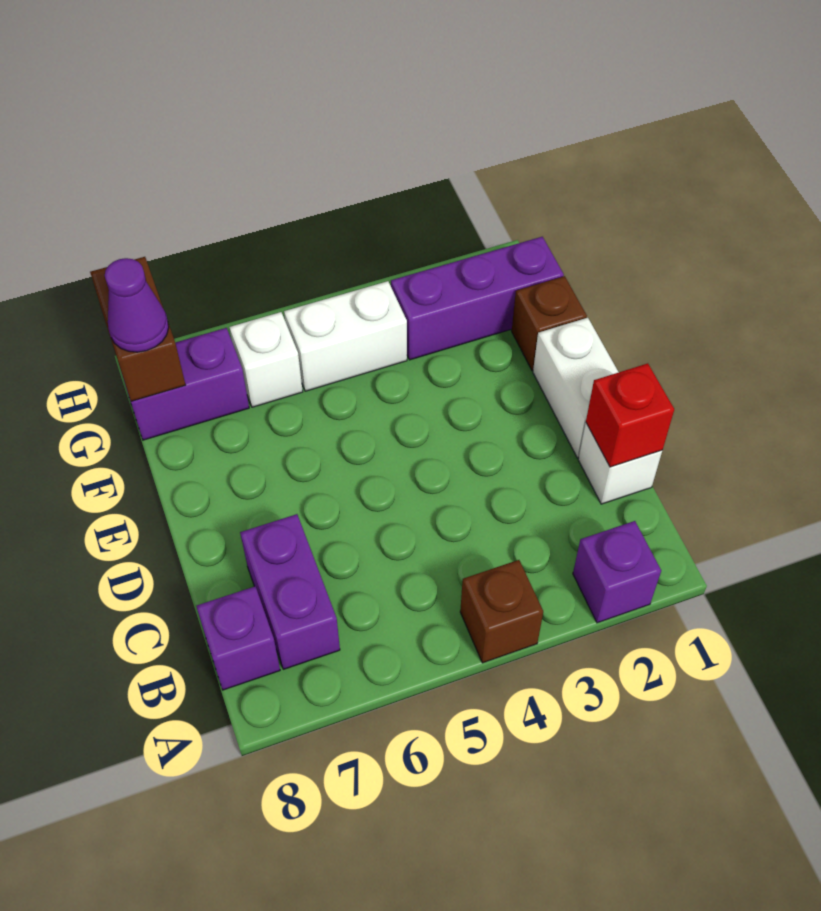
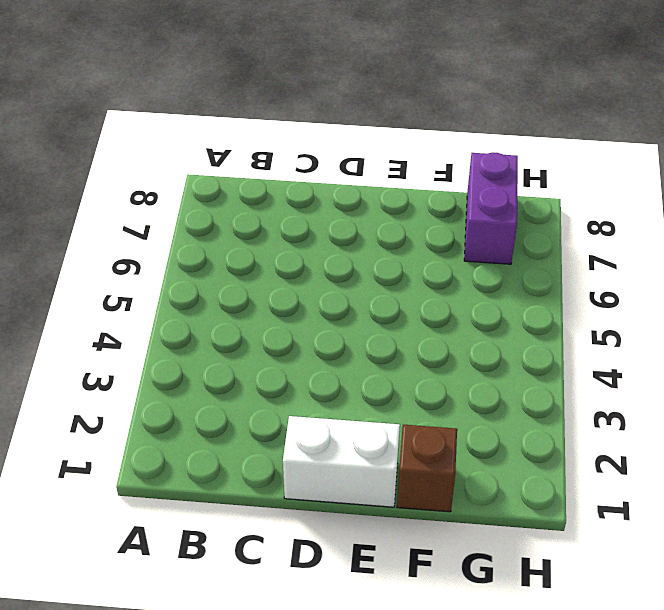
none -> purple brick A2 level 1
none -> brown brick A4 level 1
none -> purple brick B7:C7 level 1

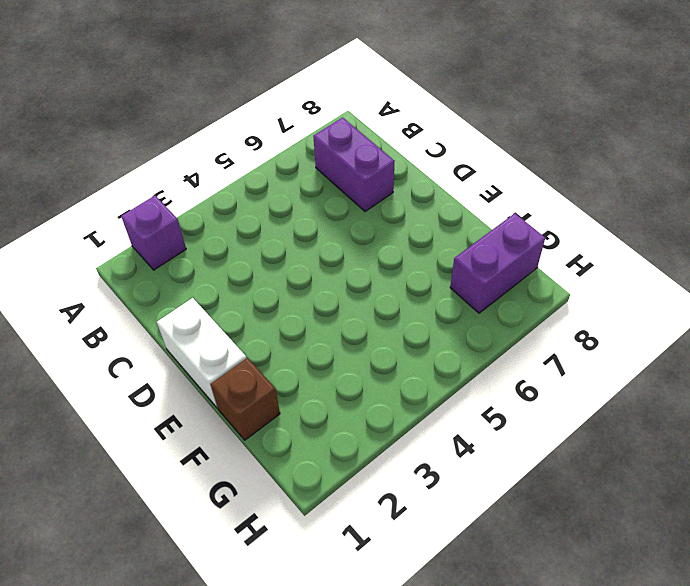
none -> brown brick A4 level 1
none -> purple brick B8 level 1
none -> white brick C1 level 1

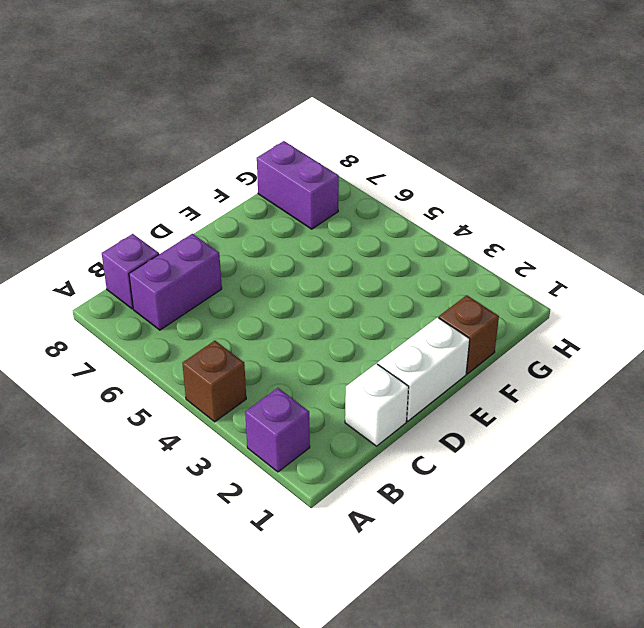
none -> purple brick G1:G3 level 1
none -> white brick G4:G5 level 1
none -> white brick G6 level 1

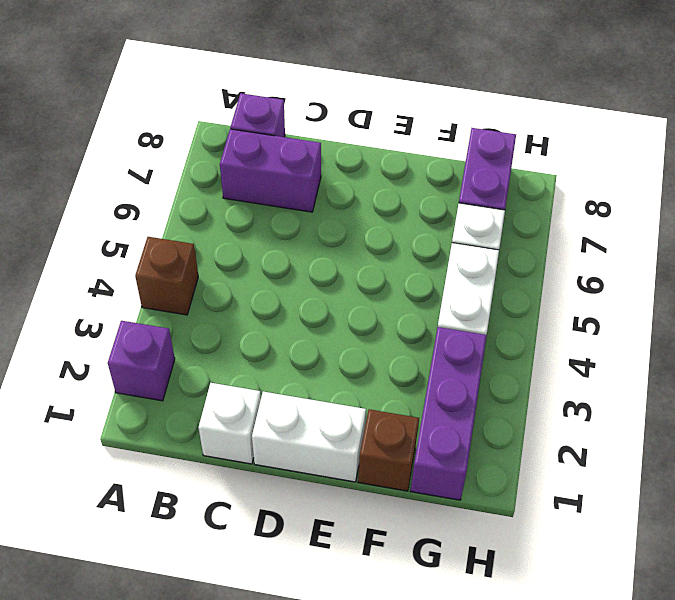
none -> red brick C1 level 2
none -> brown brick G8:H8 level 2
none -> purple cone G8 level 3

